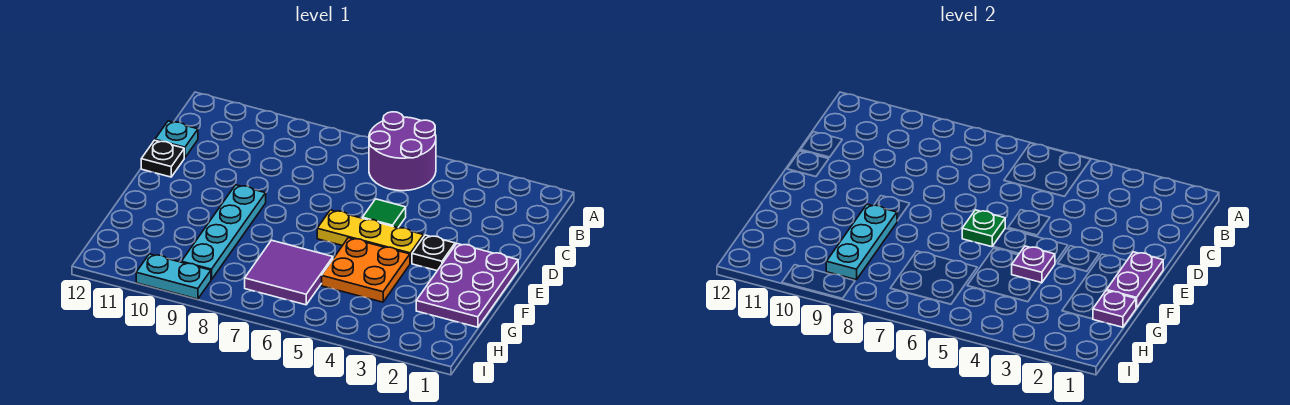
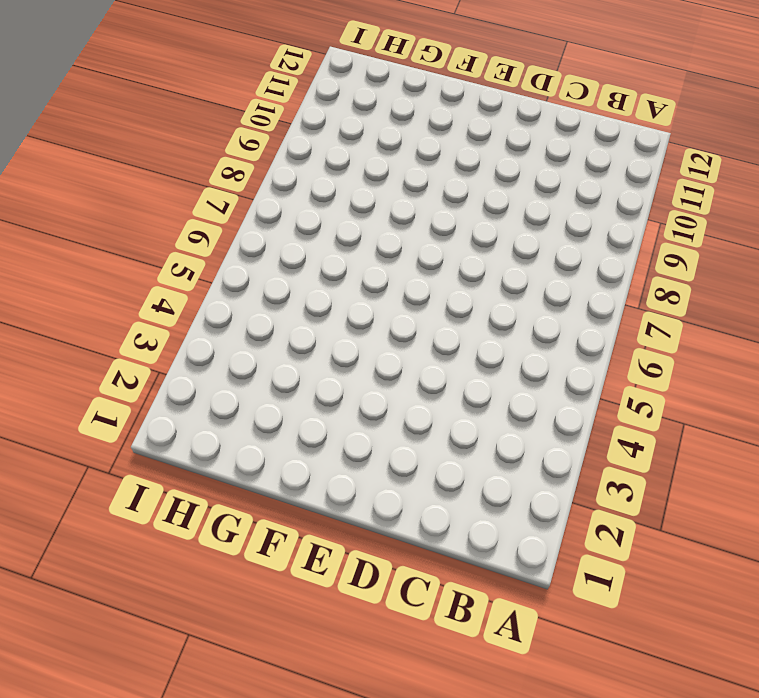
none -> purple round brick A5:B6 level 1
none -> cyan plate C12 level 1
none -> green tile D5 level 1

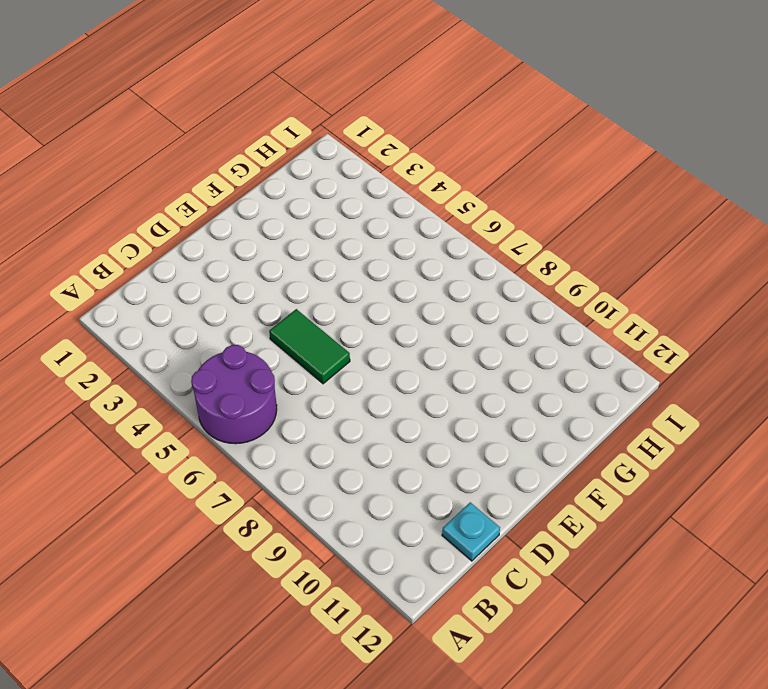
green tile D5:D6 level 1 -> green tile D5 level 1
none -> black plate D12 level 1
none -> purple plate E1:G2 level 1
none -> black plate E3 level 1

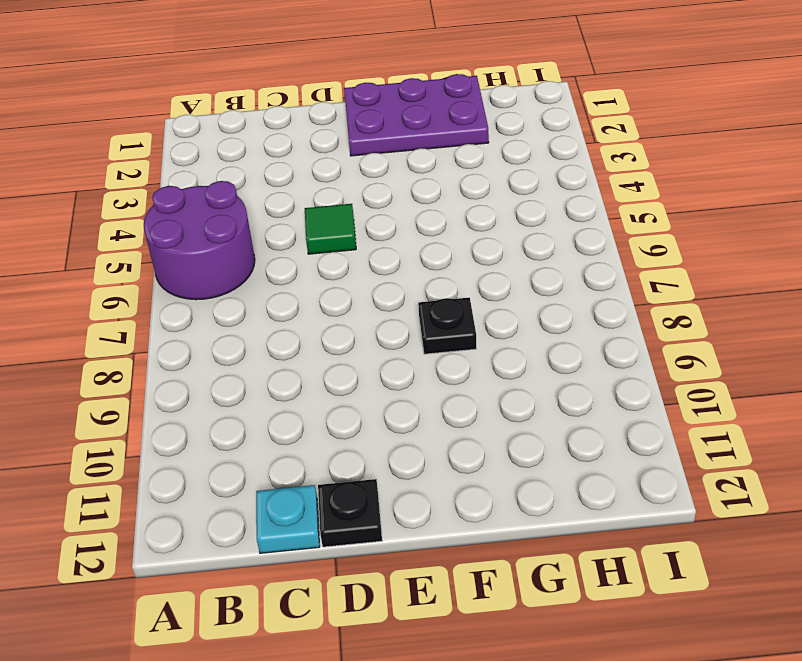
black plate F8 level 1 -> black plate E3 level 1
none -> yellow plate E4:E6 level 1
none -> cyan plate E9:H9 level 1
none -> orange plate F4:G5 level 1

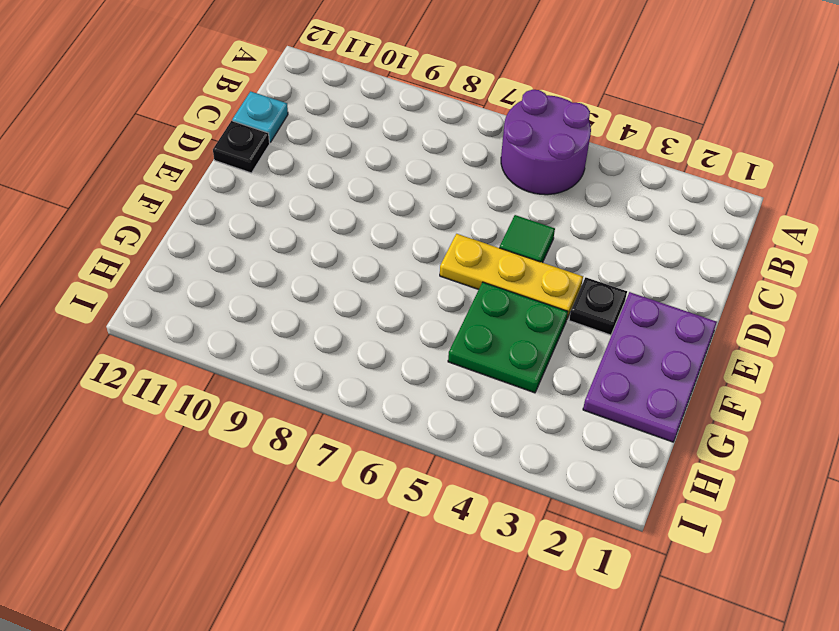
green plate F4:G5 level 1 -> orange plate F4:G5 level 1
none -> cyan plate E9:H9 level 1
none -> purple tile G6:H7 level 1
none -> cyan plate I9:I10 level 1

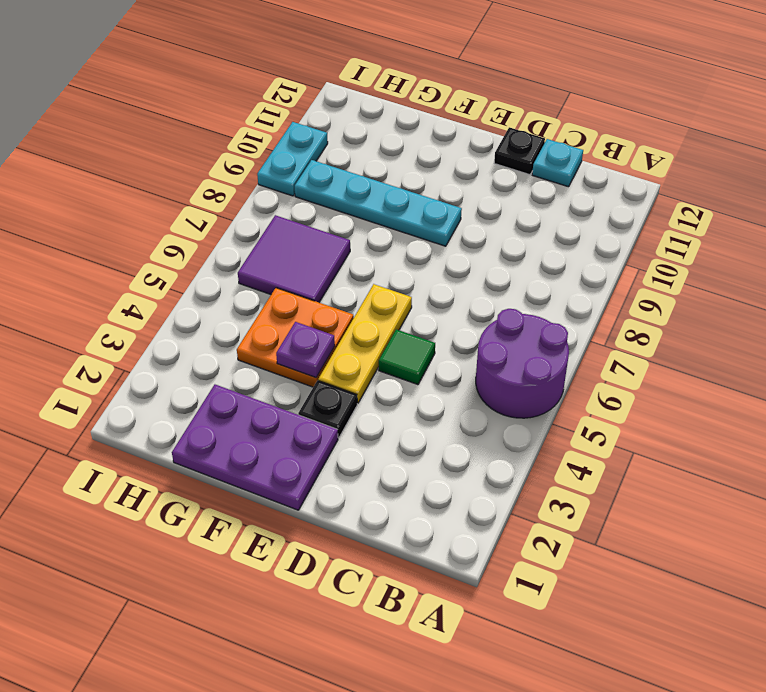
none -> purple plate E1:F1 level 2
none -> green plate E6 level 2
none -> cyan plate F9:H9 level 2

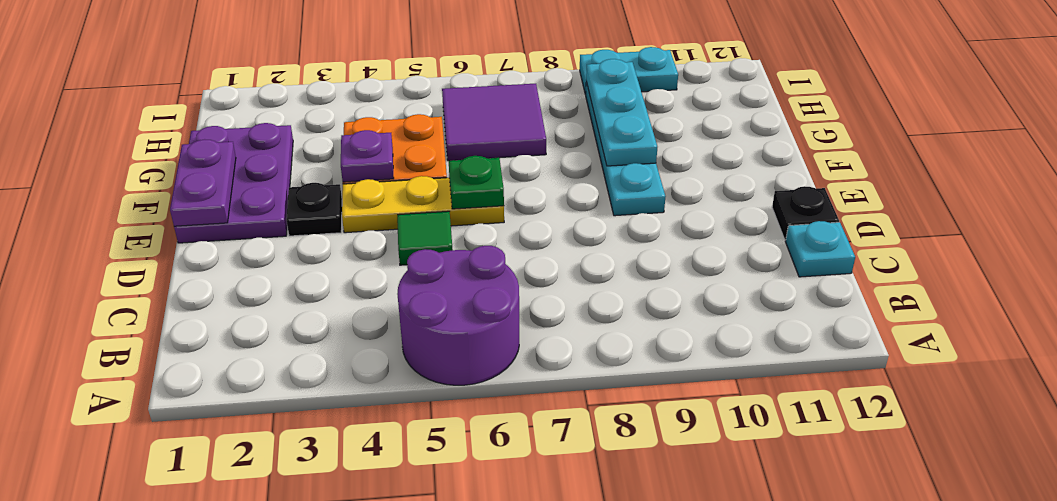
none -> purple plate G1 level 2

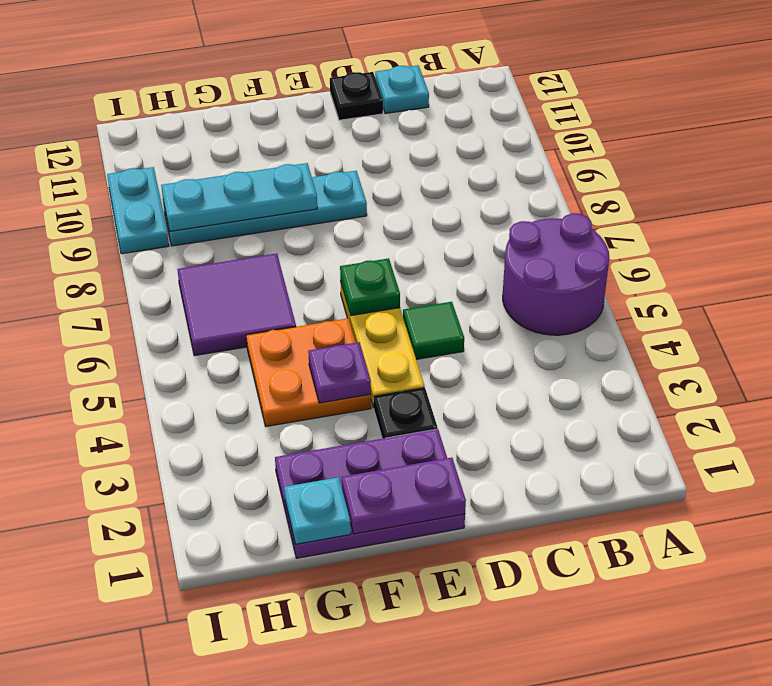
cyan plate G1 level 2 -> purple plate G1 level 2

